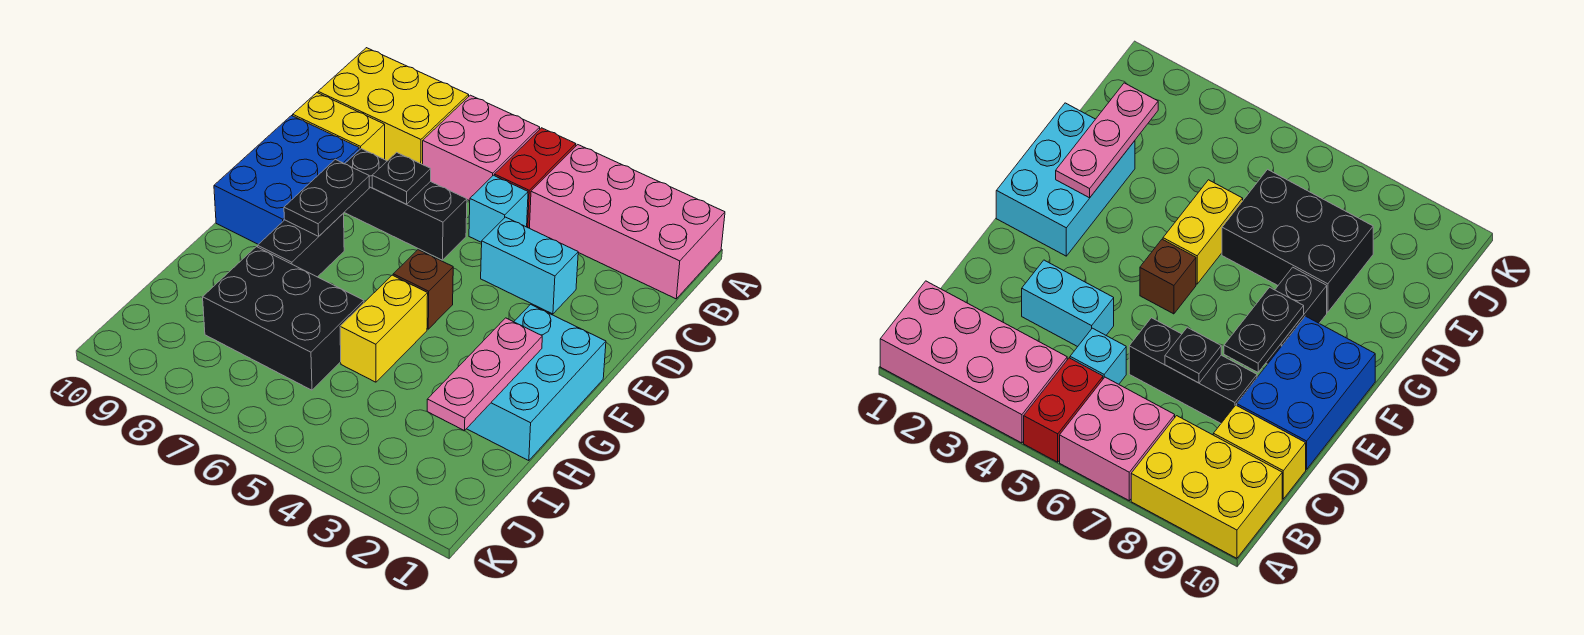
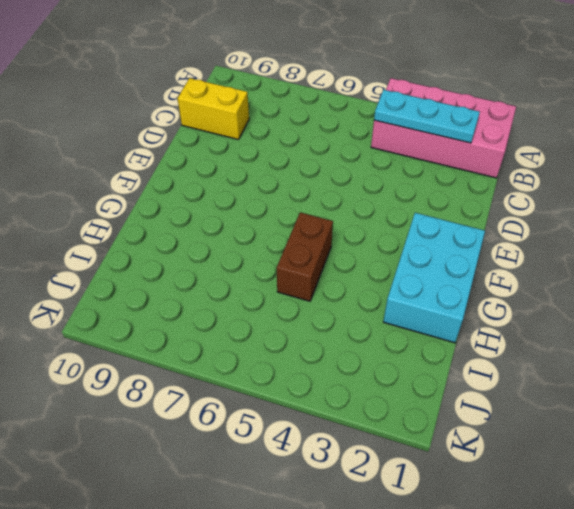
cyan plate B2:B4 level 2 -> none
brown brick G5:H5 level 1 -> yellow brick G5:H5 level 1
none -> red brick A5:B5 level 1
none -> pink brick A6:B7 level 1
none -> yellow brick A8:B10 level 1

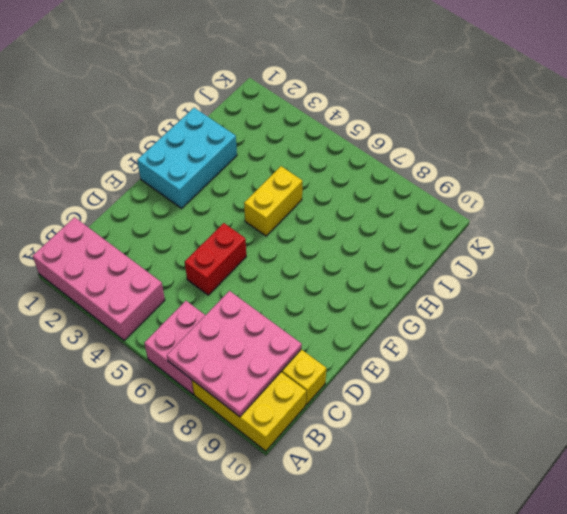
pink plate A7:C9 level 2 -> none
red brick D5:E5 level 1 -> red brick A5:B5 level 1
none -> cyan brick C5 level 1
none -> cyan brick D3:D4 level 1
none -> black brick D6:D8 level 1

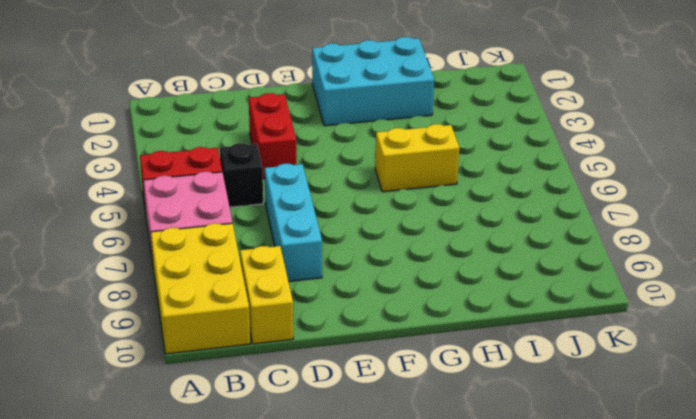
black brick C5 level 1 -> cyan brick C5 level 1
red brick D3:D4 level 1 -> cyan brick D3:D4 level 1
cyan brick D6:D8 level 1 -> black brick D6:D8 level 1
none -> pink brick A1:B4 level 1
none -> blue brick D9:F10 level 1
none -> brown brick F5 level 1

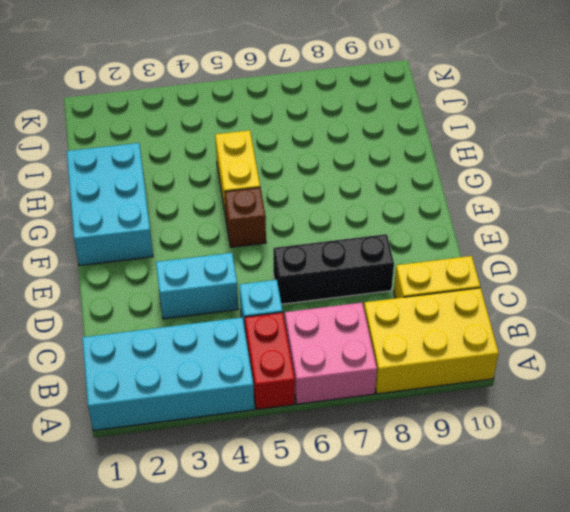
cyan brick A1:B4 level 1 -> pink brick A1:B4 level 1
none -> blue brick D9:F10 level 1
none -> black brick F8:G8 level 1
none -> black brick H6:I8 level 1

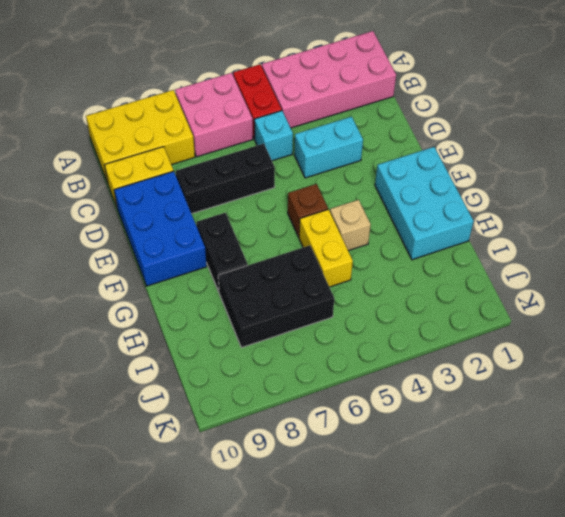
tan brick G4 level 1 -> none
none -> black plate D7 level 2
none -> black plate E8:F8 level 2
none -> pink plate G2:I2 level 2

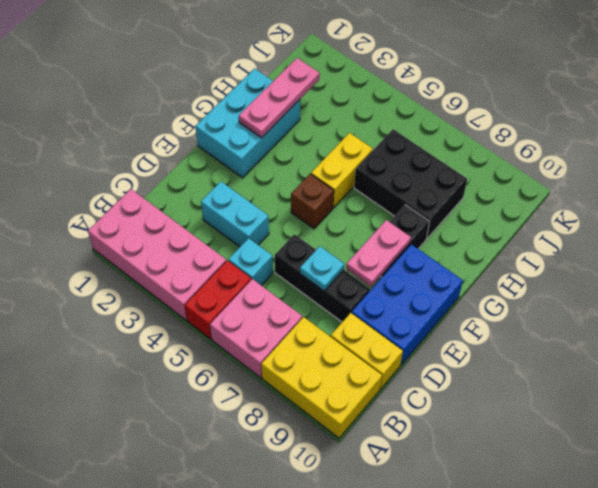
cyan plate D7 level 2 -> black plate D7 level 2
pink plate E8:F8 level 2 -> black plate E8:F8 level 2

